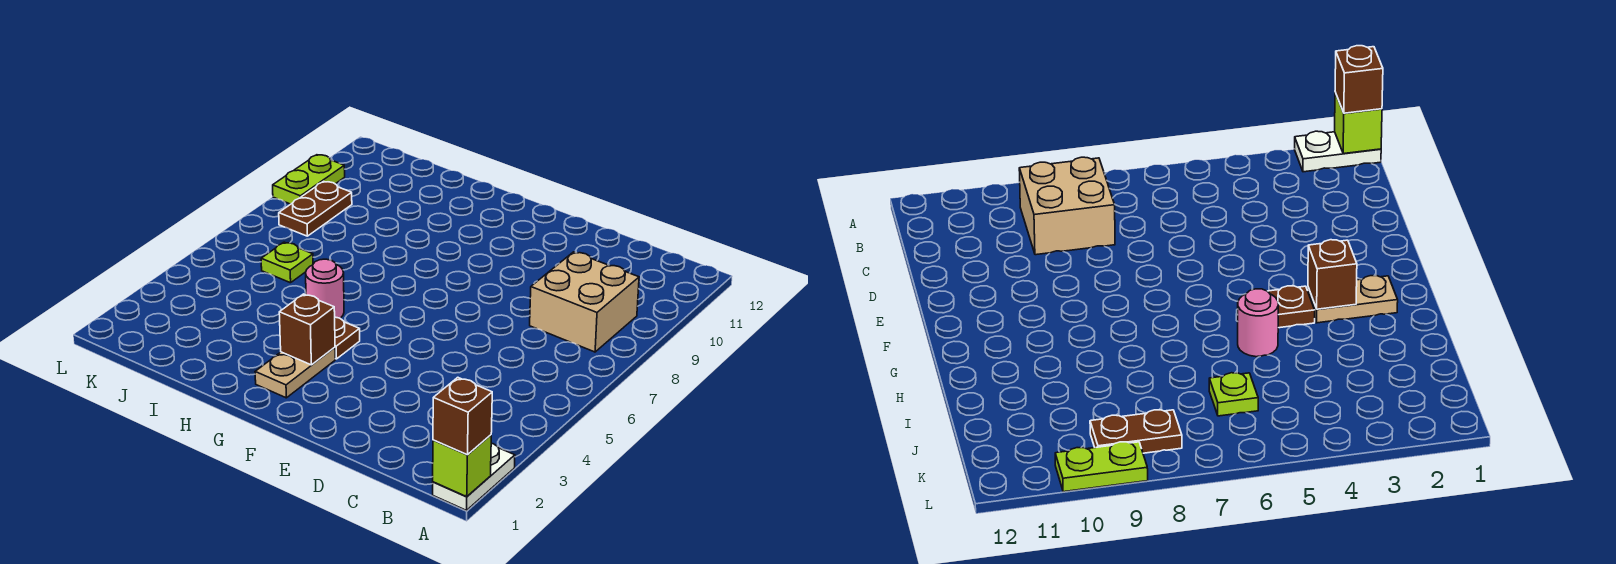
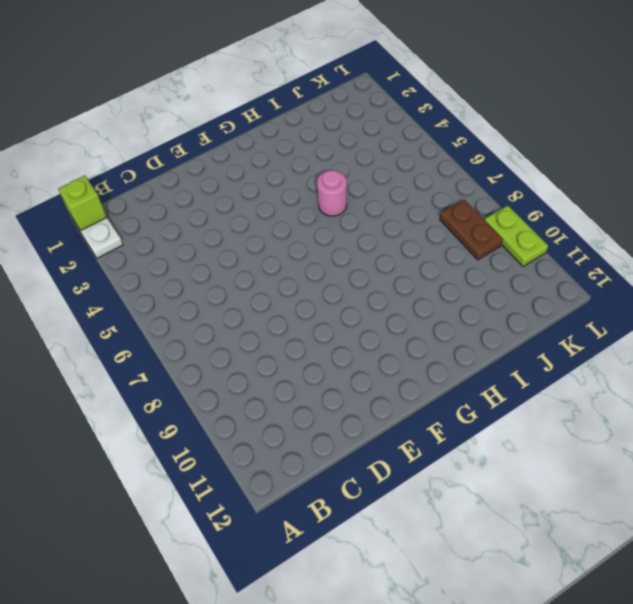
none -> tan brick B8:C9 level 1
none -> tan plate G2:G3 level 1

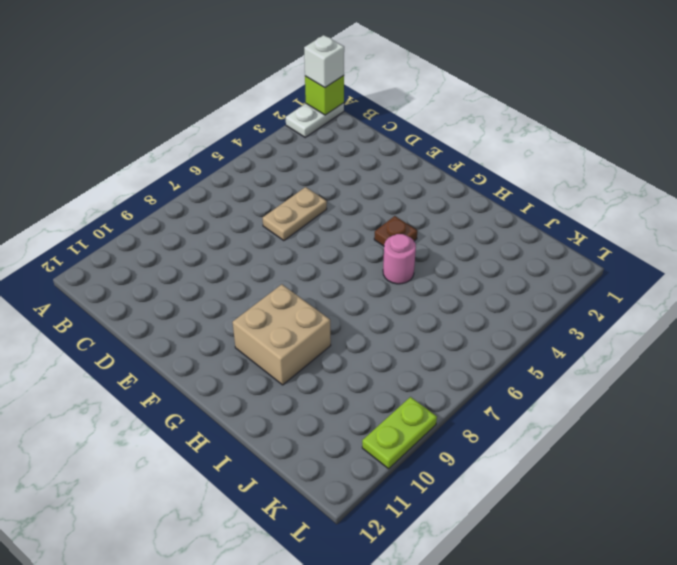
white brick A1 level 3 -> brown brick A1 level 3
tan plate D5:D6 level 1 -> tan plate G2:G3 level 1
tan brick G9:H10 level 1 -> tan brick B8:C9 level 1
none -> lime plate J6 level 1
none -> brown plate K8:K9 level 1

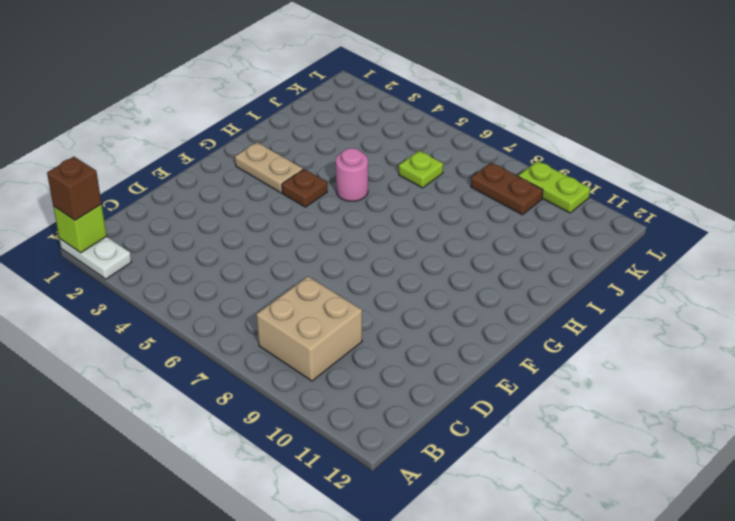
none -> brown brick G3 level 2

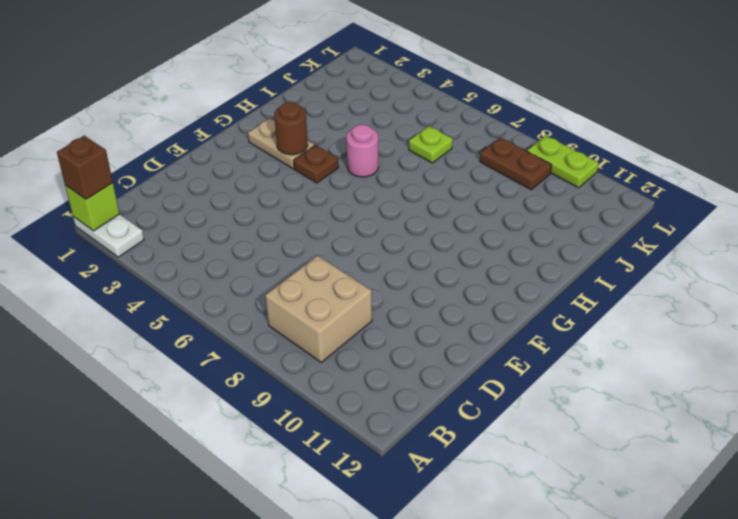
brown round brick G3 level 2 -> brown brick G3 level 2

